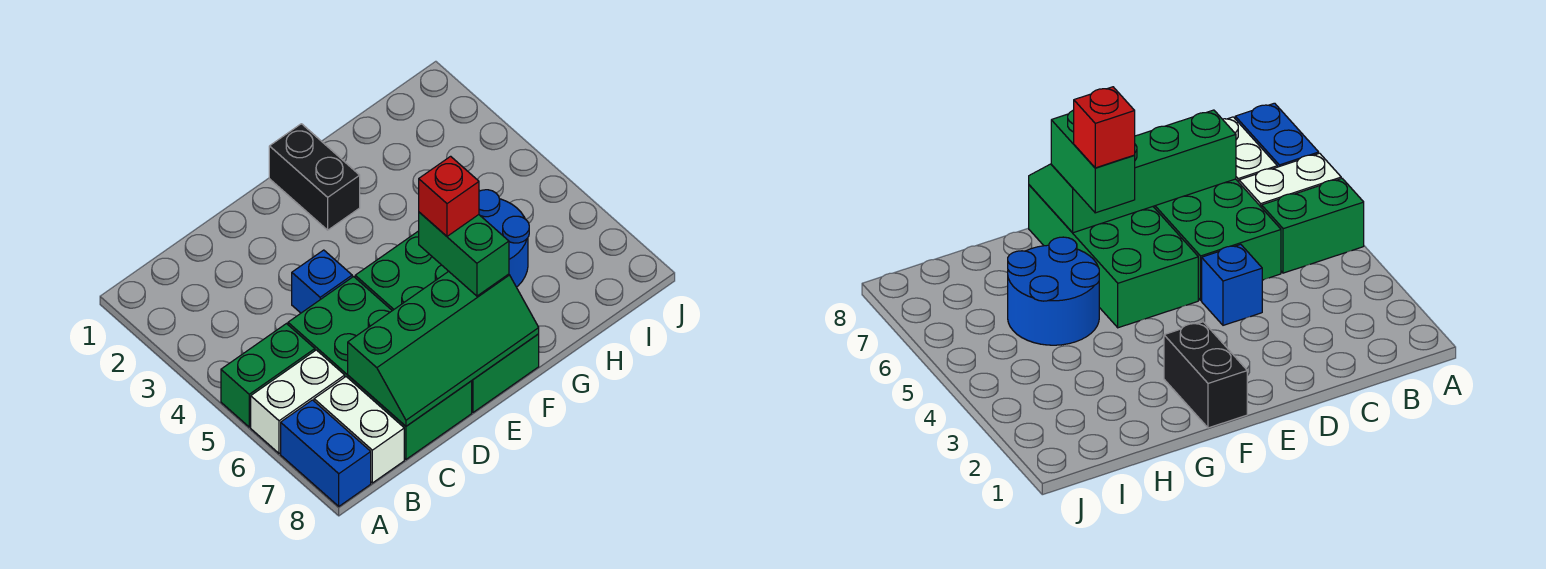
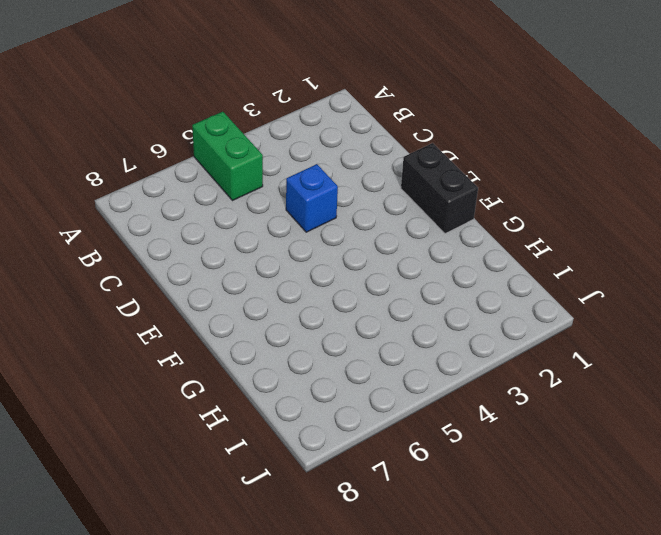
black brick E1:F1 level 1 -> black brick F1:F2 level 1
none -> white brick A6:B6 level 1
none -> blue brick A7:A8 level 1
none -> white brick B7:B8 level 1

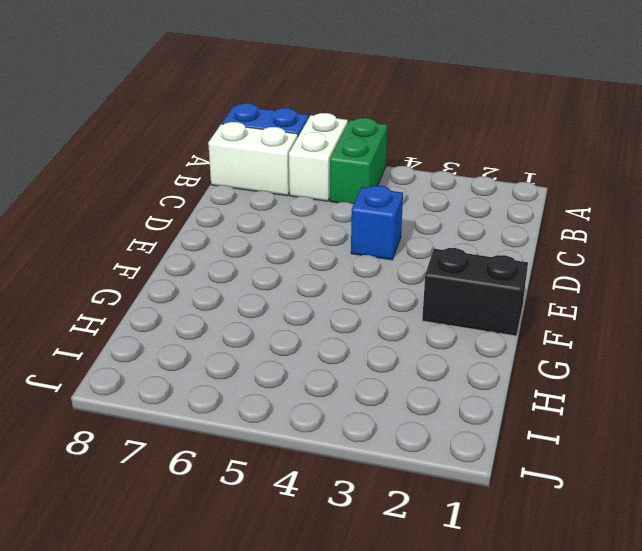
none -> green brick C5:D8 level 1
none -> green brick E5:F8 level 1
none -> blue round brick G5:H6 level 1

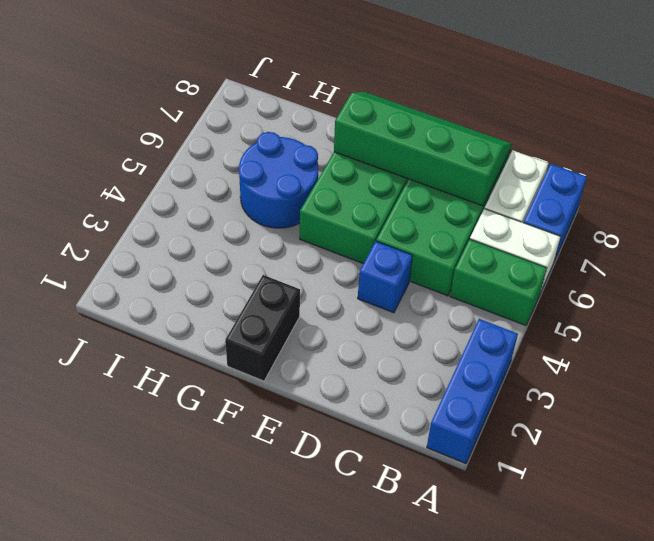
blue brick A1:A3 level 1 -> none
none -> green brick F6:F7 level 3
none -> red brick F6 level 4

